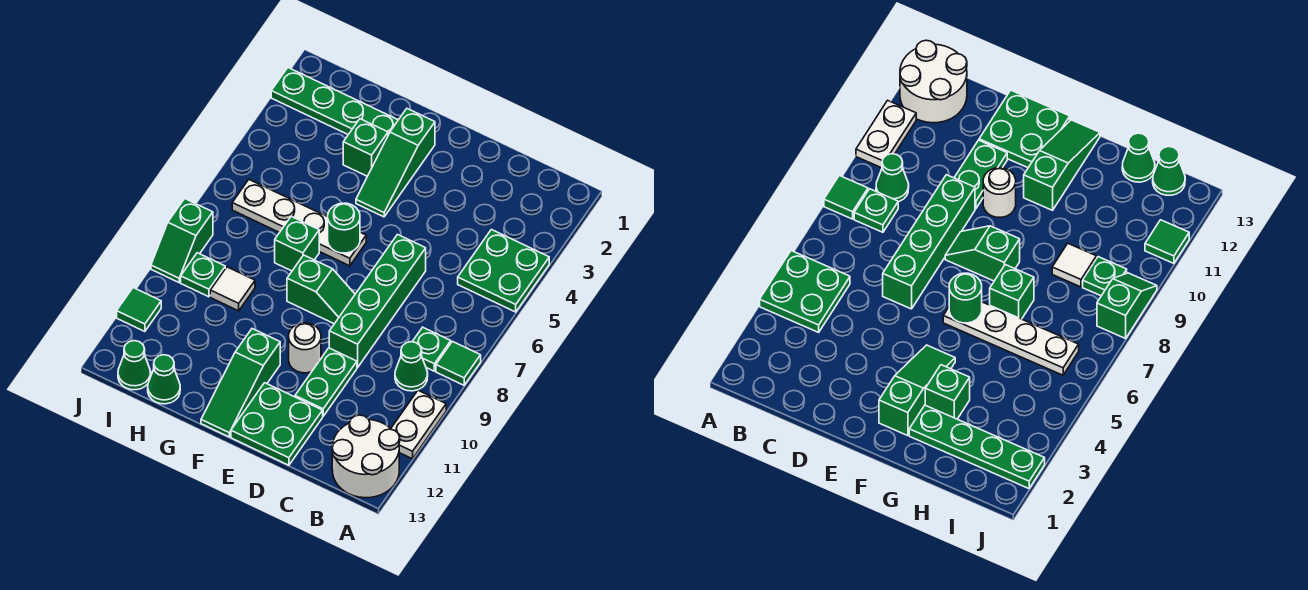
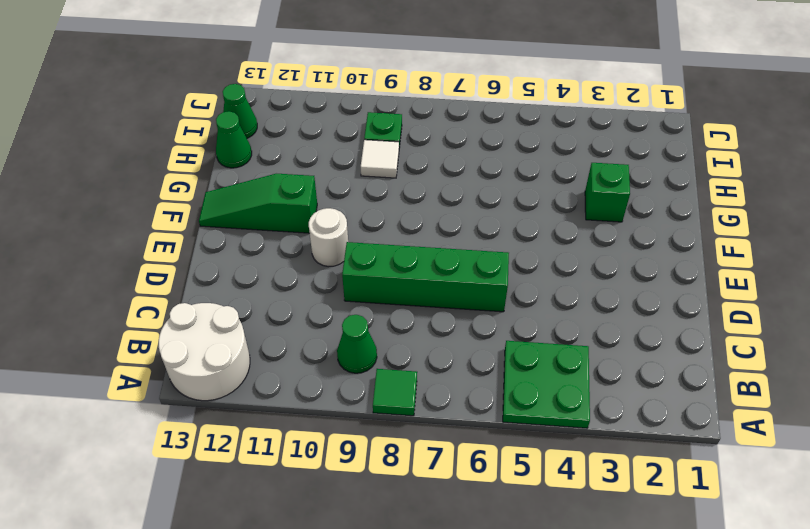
none -> white plate A10:A11 level 1
none -> green plate B8 level 1
none -> green plate D10:D11 level 1

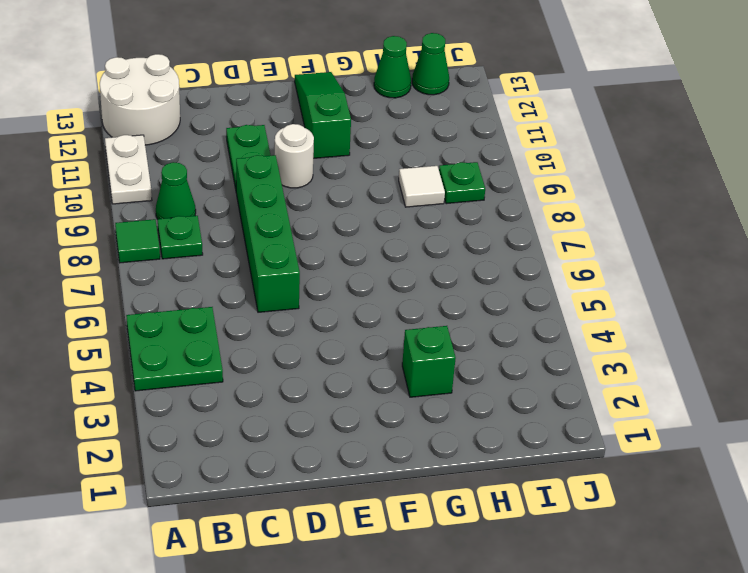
none -> green plate D12:E13 level 1
none -> green slope E8:F8 level 1 top F
none -> green slope F2:F4 level 1 top 2

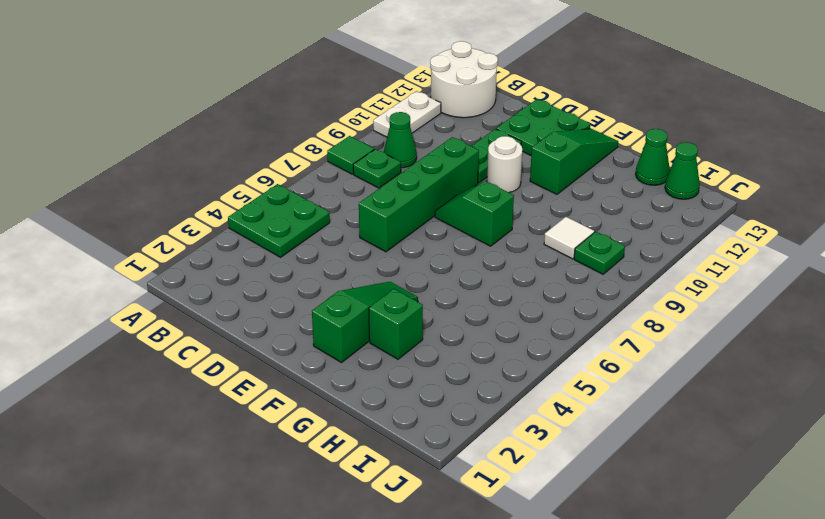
none -> white plate F6:I6 level 1
none -> green plate G2:J2 level 1
none -> green brick G7 level 1

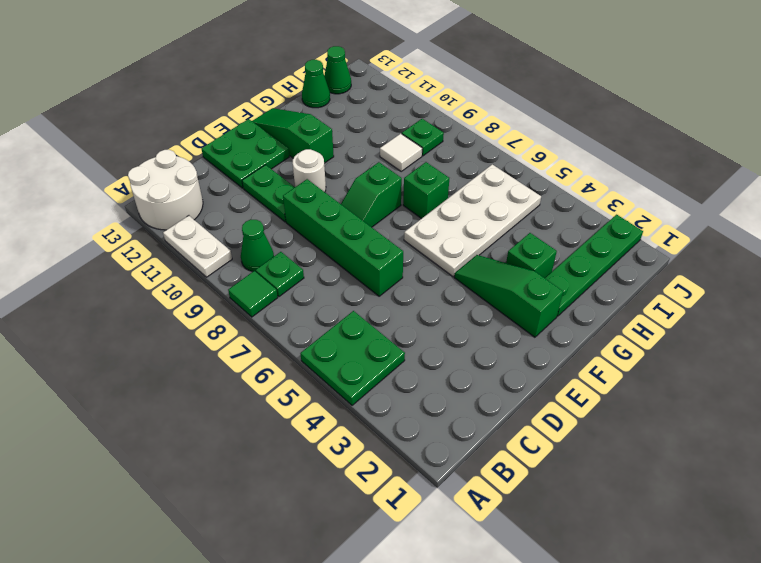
white plate F5:I6 level 1 -> white plate F6:I6 level 1
none -> green slope J8:J9 level 1 top 8
none -> green tile J11 level 1
none -> green round brick F6 level 2

